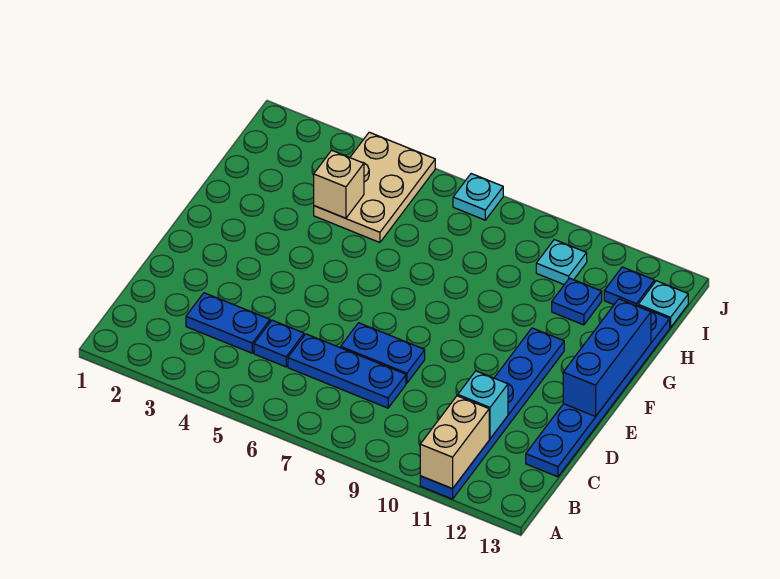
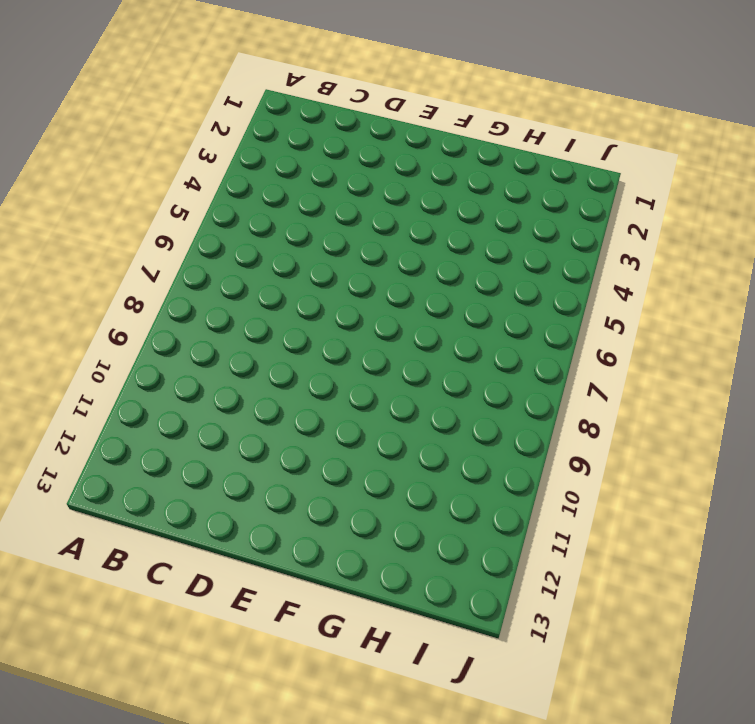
none -> blue plate A11:F11 level 1
none -> blue plate C3:C4 level 1
none -> blue plate C5 level 1

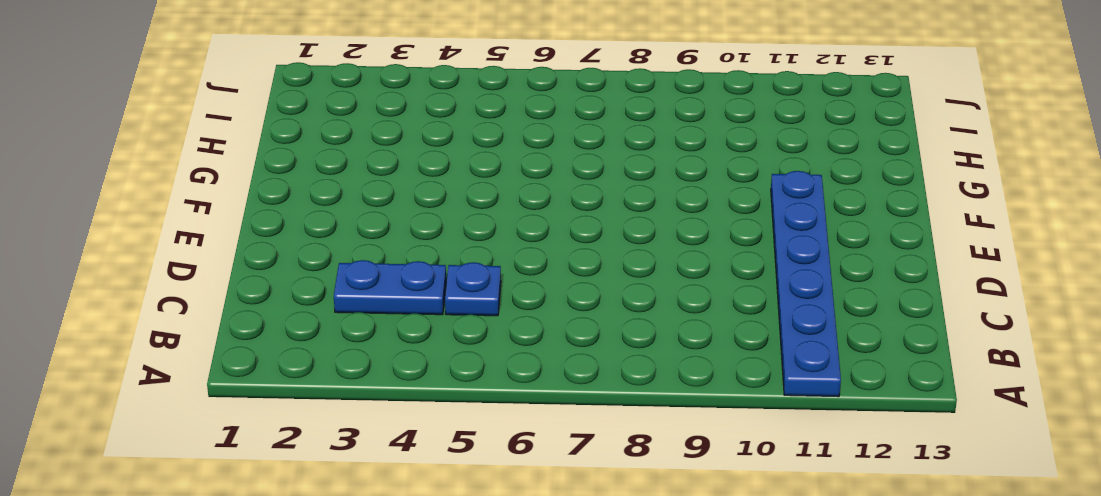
none -> blue plate C6:C8 level 1
none -> blue plate C13:H13 level 1
none -> blue plate D7:D8 level 1

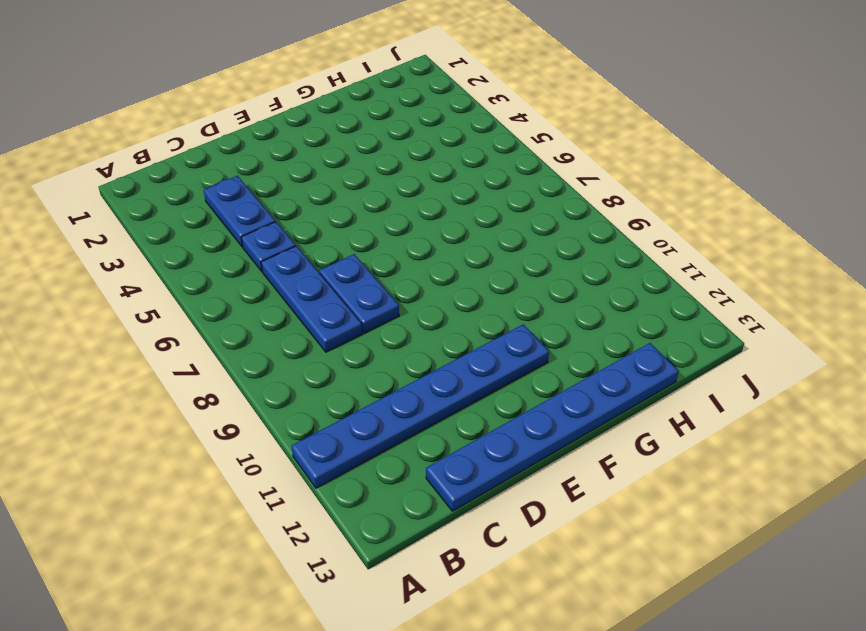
none -> tan plate H4:J5 level 1
none -> blue plate H11 level 1
none -> cyan plate I10 level 1

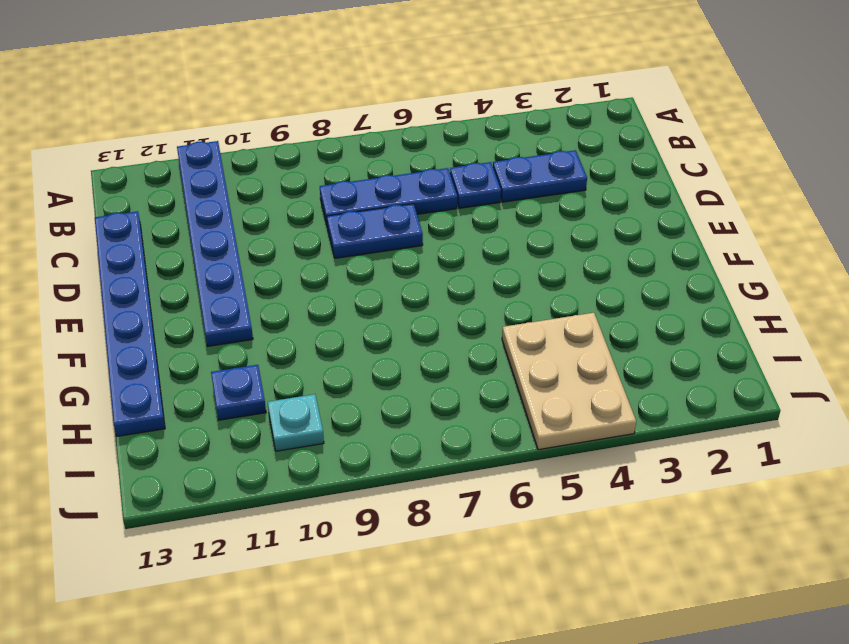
none -> blue plate I12 level 1
none -> cyan plate I13 level 1
none -> cyan plate J7 level 1

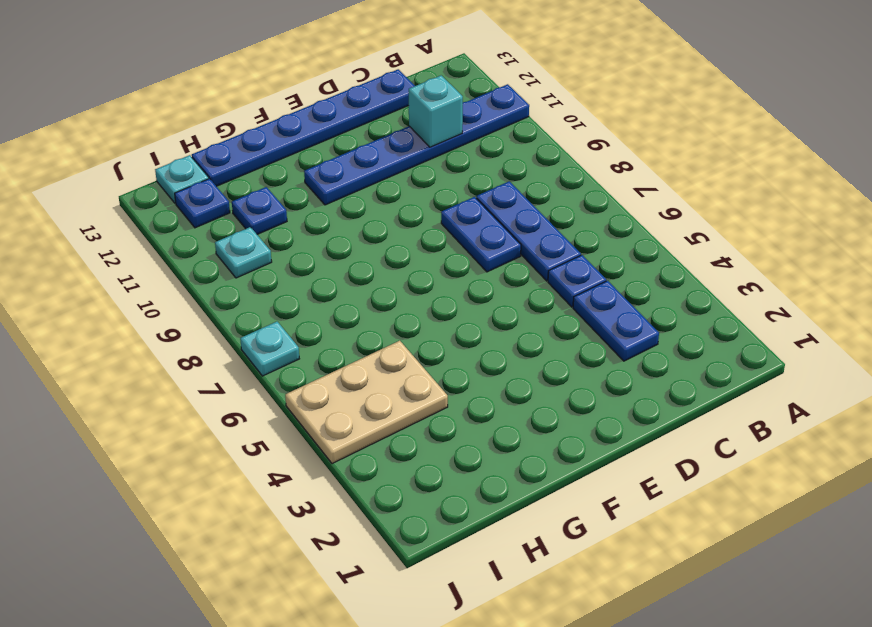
none -> tan brick A11:B11 level 2
none -> blue brick E13:G13 level 2
none -> tan brick H4 level 2

